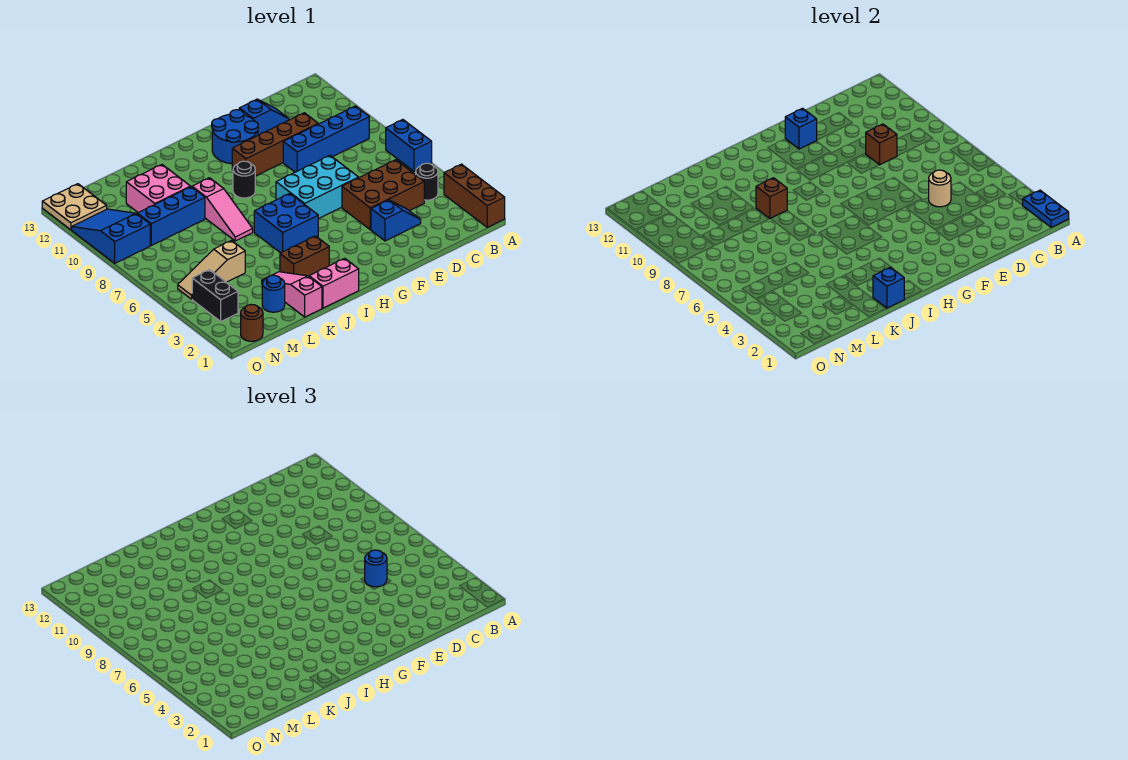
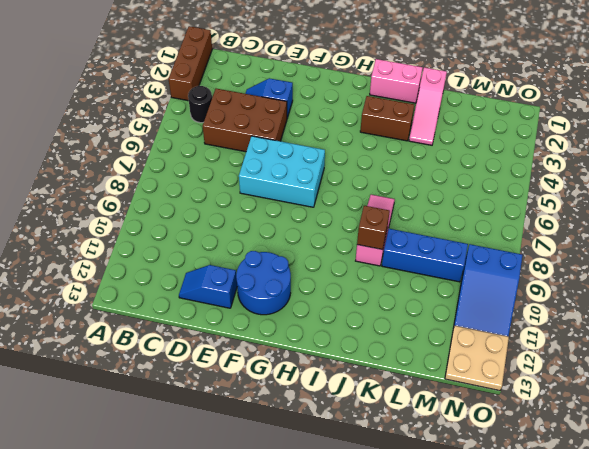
none -> blue brick A6:A7 level 1
none -> blue brick B9:E9 level 1
none -> brown brick D10:G10 level 1
none -> blue brick H5:I6 level 1

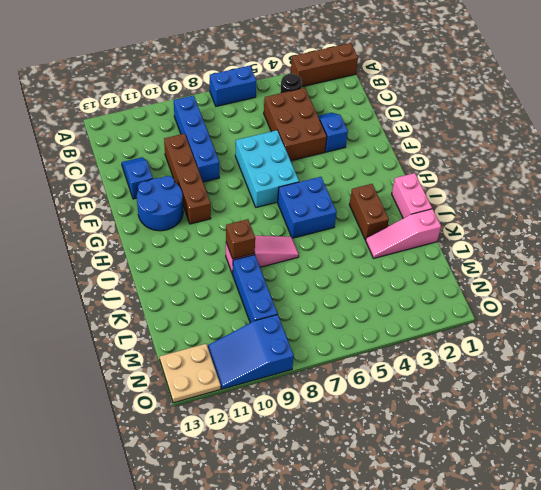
none -> black round brick H9 level 1
none -> pink brick K10:L11 level 1
none -> blue round brick L2 level 1
none -> tan slope L5:N5 level 1 top L

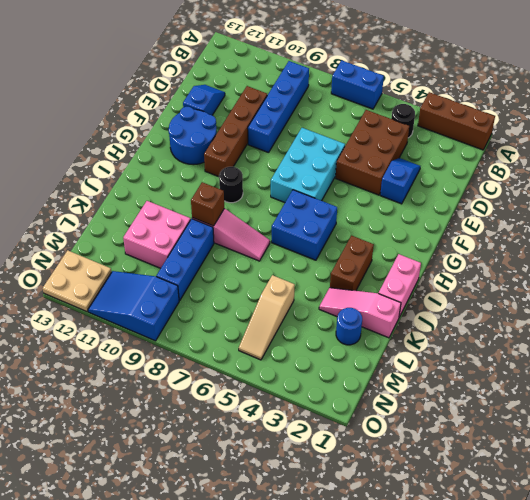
none -> brown round brick N1 level 1
none -> black brick N3:N4 level 1
none -> blue plate A1:A2 level 2
none -> tan round brick D5 level 2

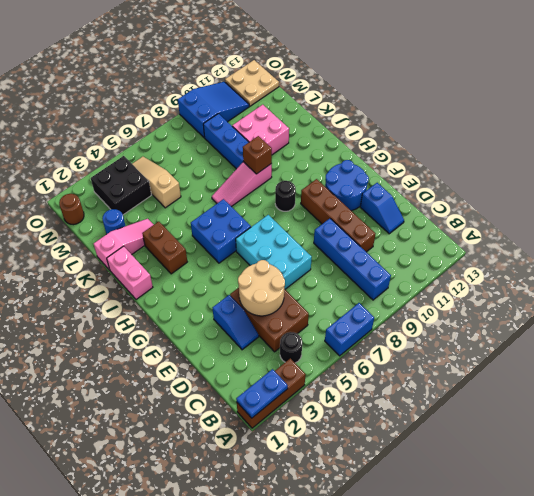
tan round brick D4:E5 level 2 -> tan round brick D5 level 2
black brick M3:N4 level 1 -> black brick N3:N4 level 1
none -> brown brick D9 level 2
none -> blue brick F12 level 2
none -> blue brick J1 level 2
none -> blue round brick D5 level 3

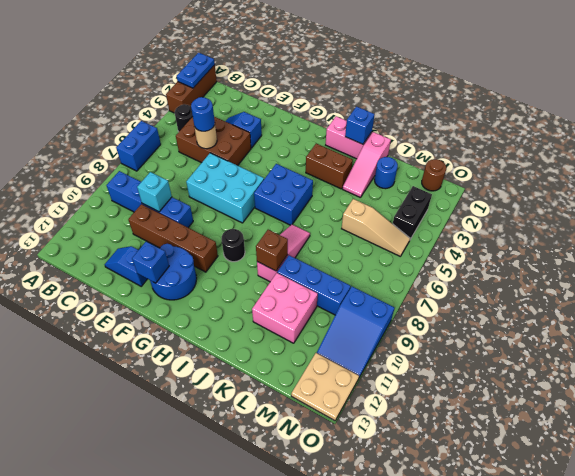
cyan brick D9 level 2 -> brown brick D9 level 2

